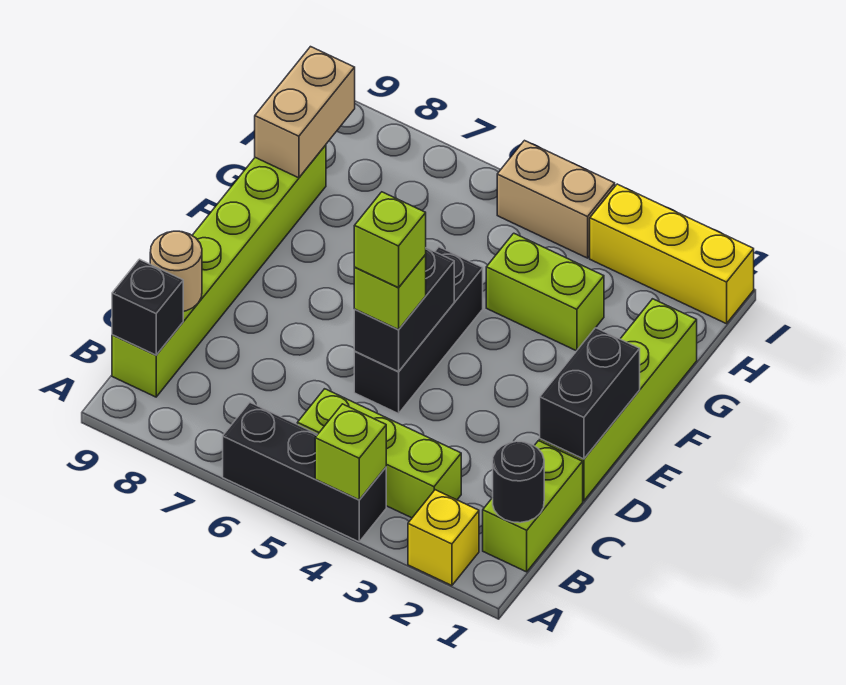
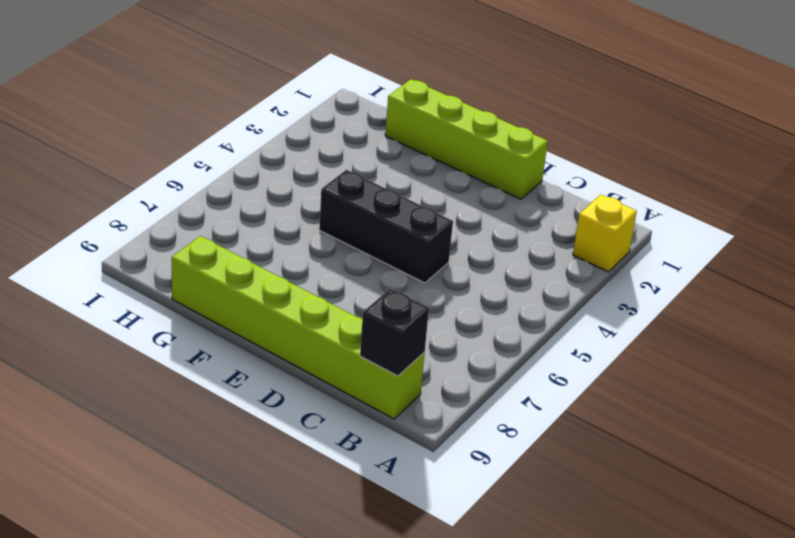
none -> black brick A4:A6 level 1
none -> lime brick B1:C1 level 1
none -> lime brick B3:B5 level 1

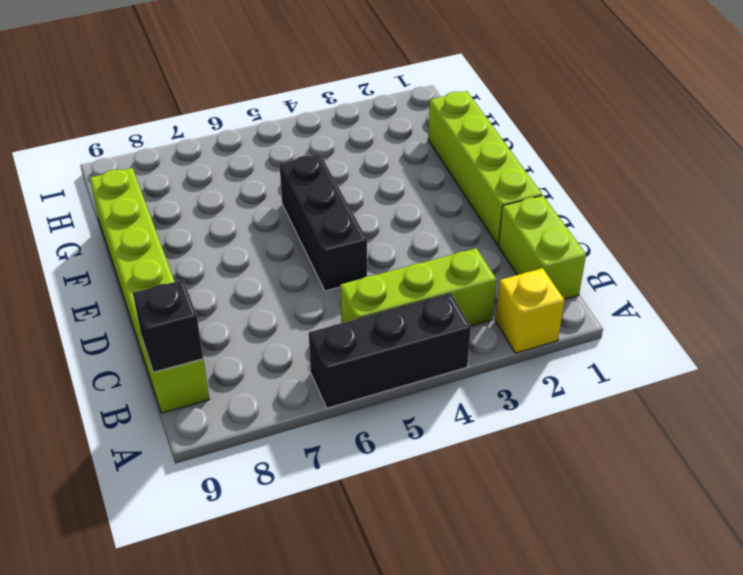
none -> lime brick G3:G4 level 1
none -> yellow brick I1:I3 level 1
none -> tan brick I4:I5 level 1

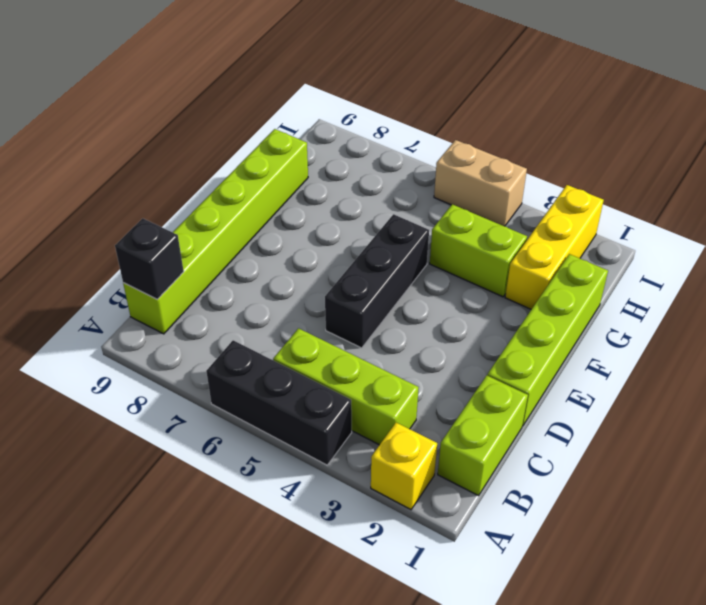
yellow brick G2:I2 level 1 -> yellow brick I1:I3 level 1
none -> lime brick A4 level 2
none -> black round brick B1 level 2
none -> tan round brick C9 level 2

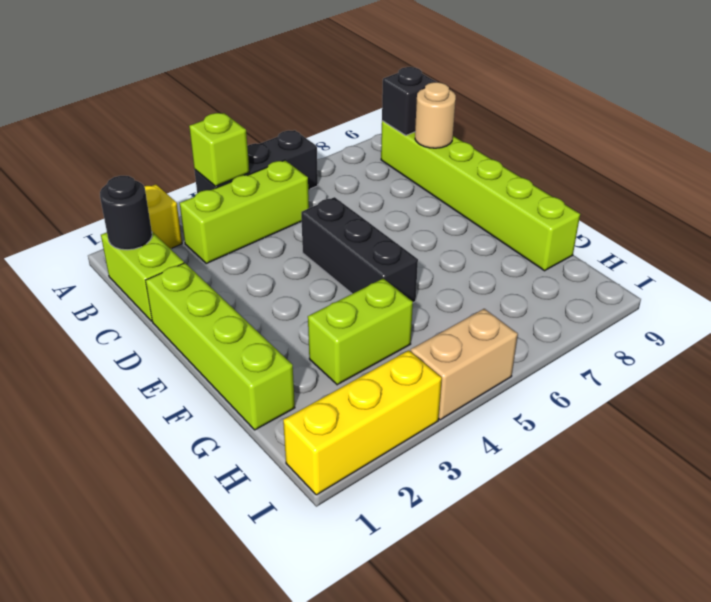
none -> black brick D1:E1 level 2
none -> black brick D5:E5 level 2
none -> tan brick G9:H9 level 2

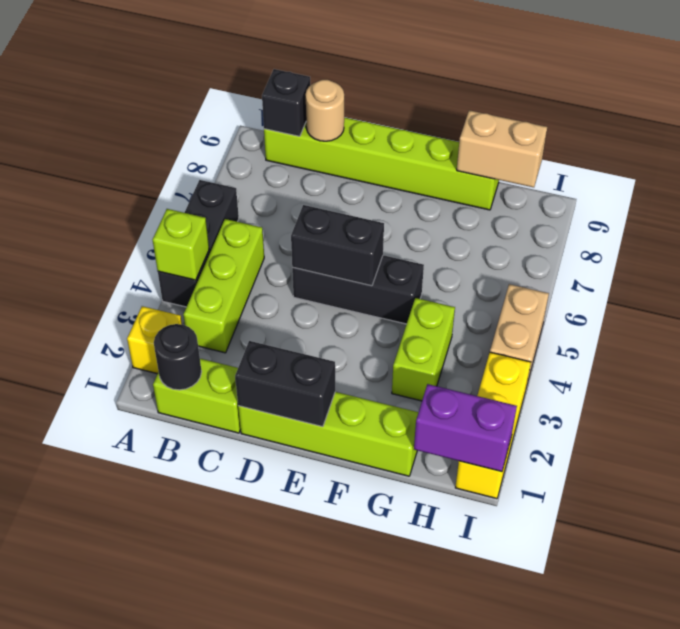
purple brick H1:I1 level 2 -> none
none -> lime brick D5 level 3
none -> lime brick D5 level 4

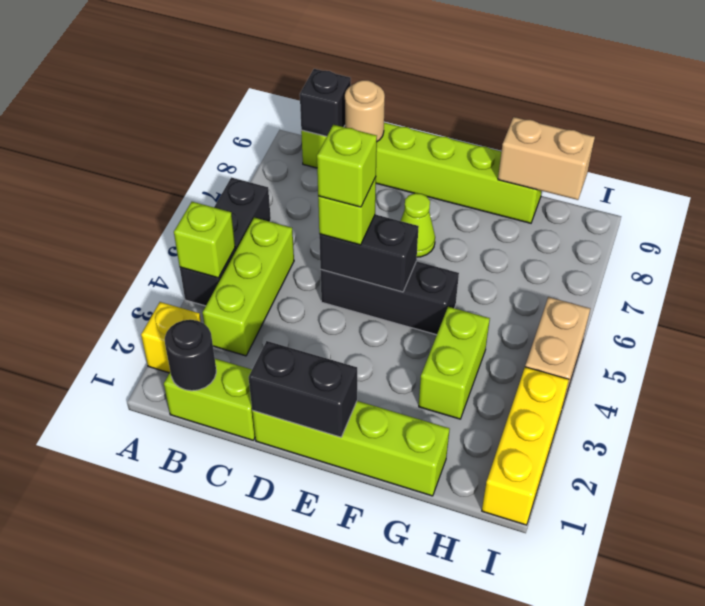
lime cone E7 level 1 -> none

